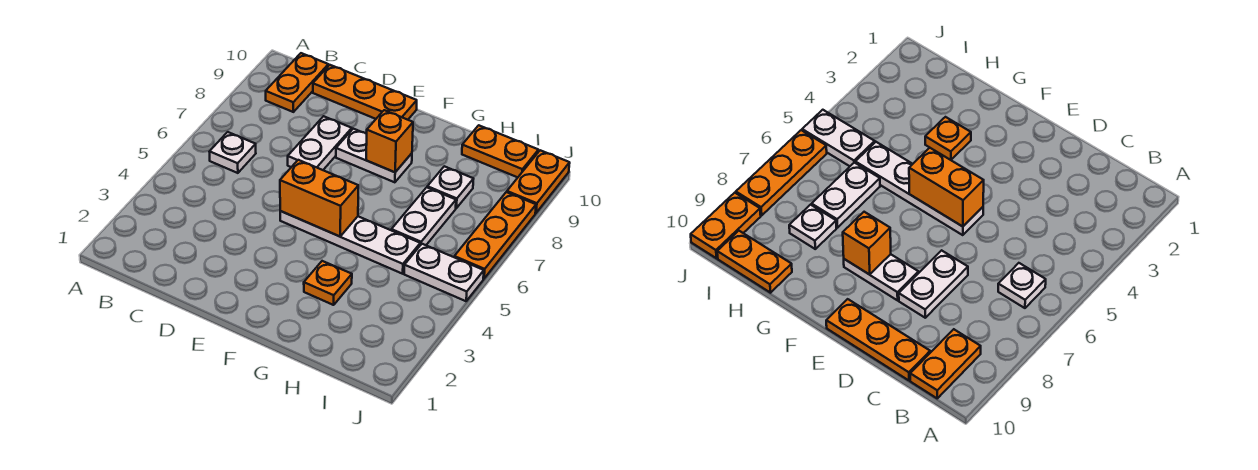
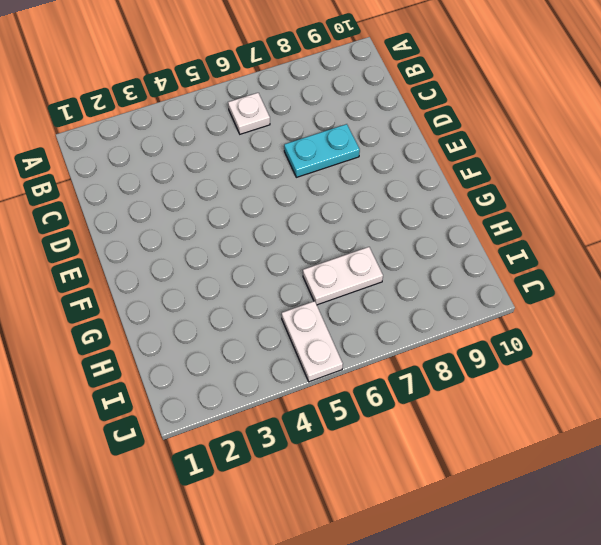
cyan plate D7:D8 level 1 -> white plate D7:D8 level 1
none -> orange plate B9:B10 level 1
none -> orange plate C10:E10 level 1
none -> white plate E5:H5 level 1

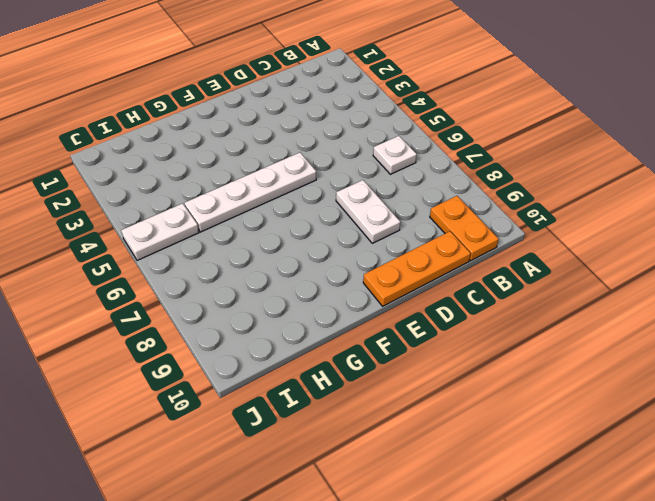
none -> white plate E8:F8 level 1
none -> orange plate G3 level 1
none -> white plate H6:H7 level 1

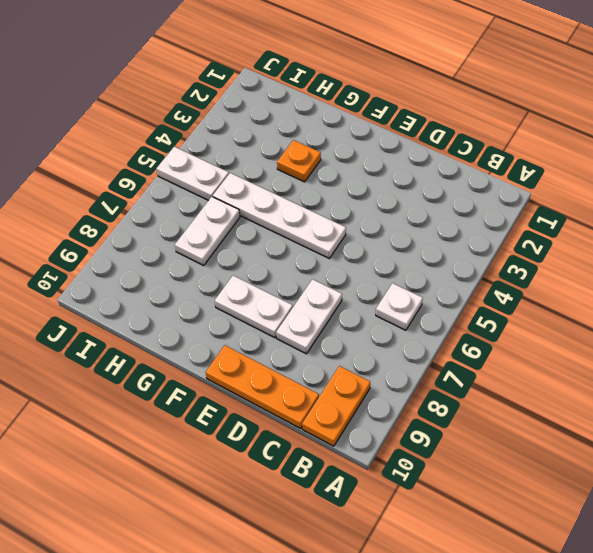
none -> white plate H8 level 1
none -> orange plate H10:I10 level 1
none -> orange plate J6:J8 level 1

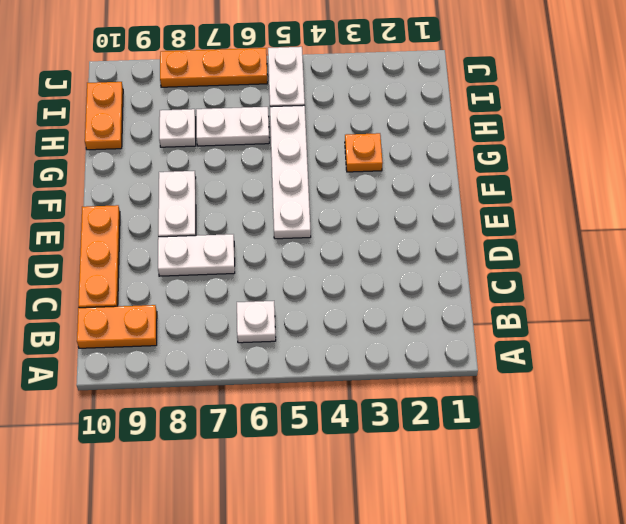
none -> orange plate J9:J10 level 1
none -> orange brick E5:F5 level 2
none -> orange brick F8 level 2

